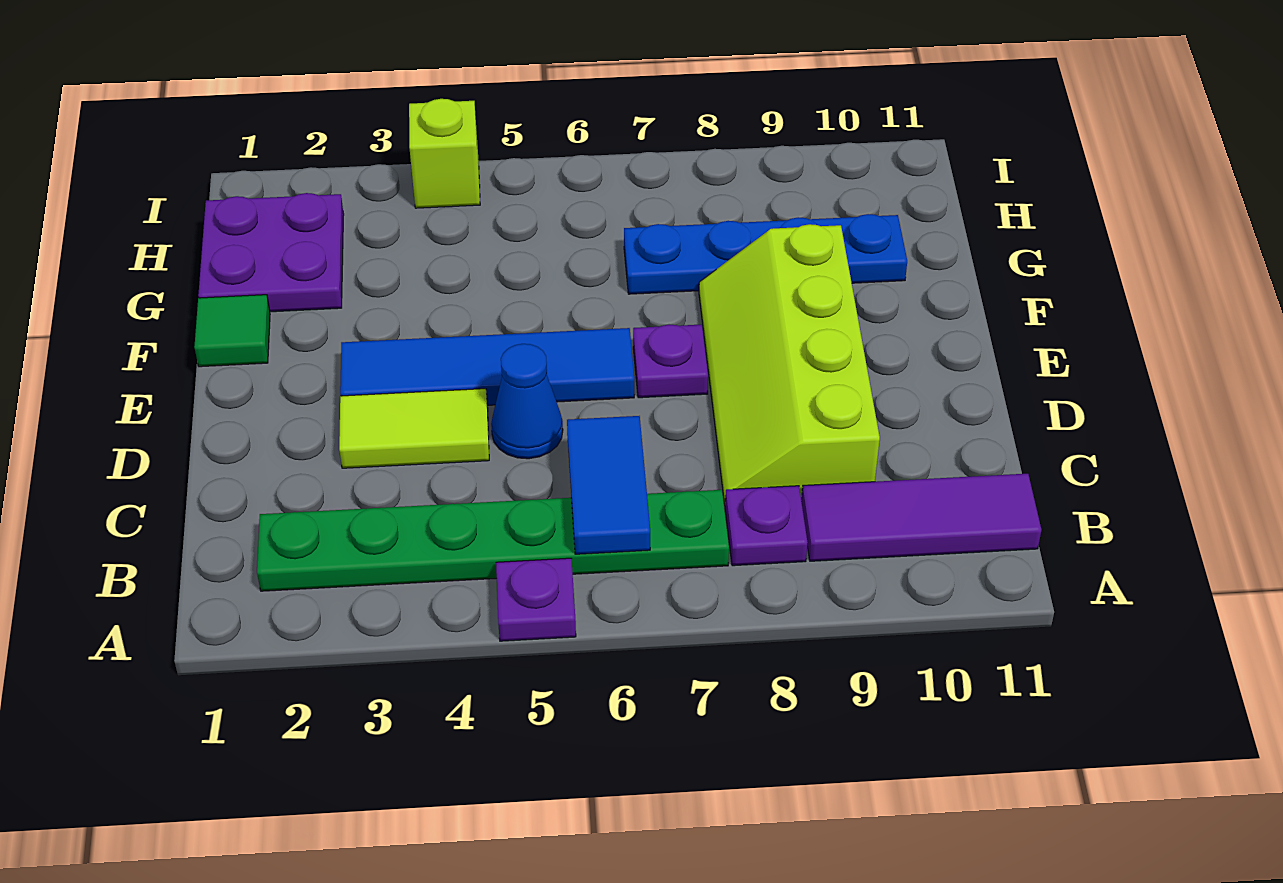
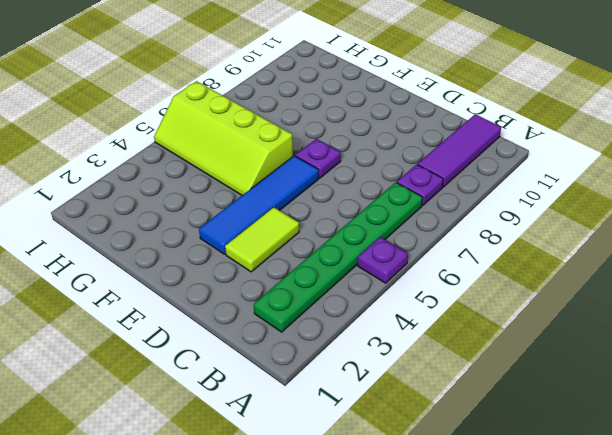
lime slope F5:I6 level 1 top 6 -> lime slope C8:F9 level 1 top 9
none -> blue cone D5 level 1
none -> green tile F1 level 1
none -> purple plate G1:H2 level 1

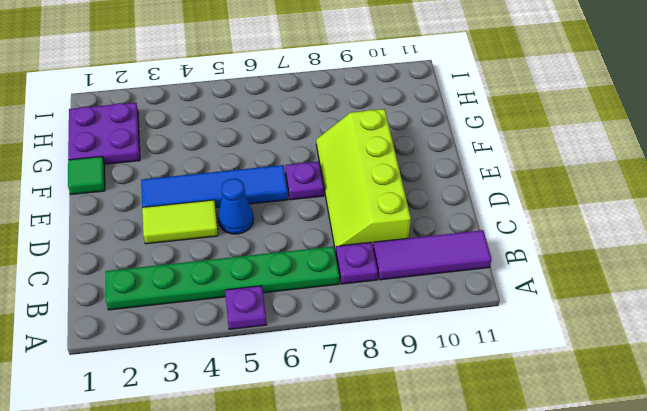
none -> blue plate G7:G10 level 1
none -> lime brick I4 level 1
none -> blue tile B6:C6 level 2

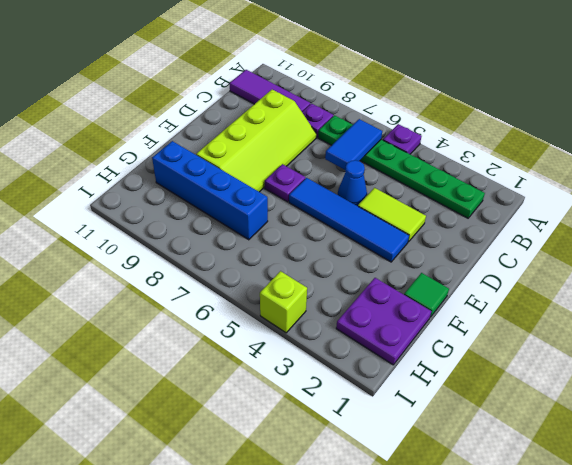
blue brick G7:G10 level 1 -> blue plate G7:G10 level 1

